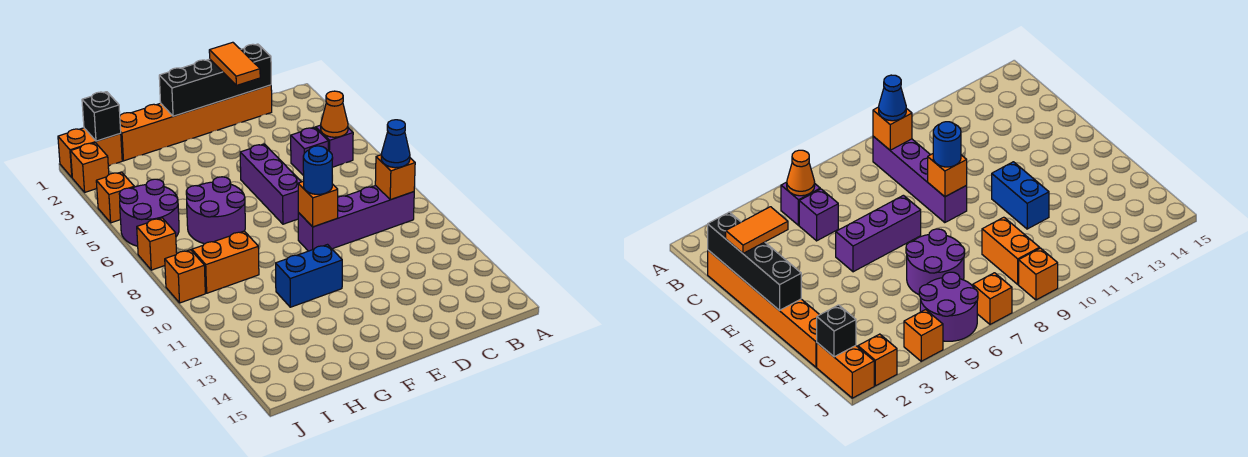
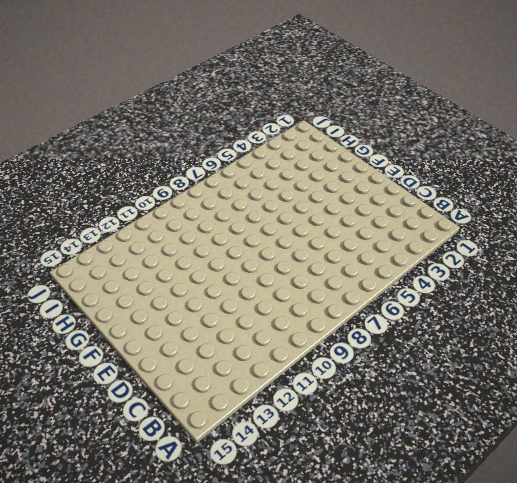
none -> purple brick B5 level 1
none -> purple brick B9:E9 level 1
none -> orange brick C1:H1 level 1

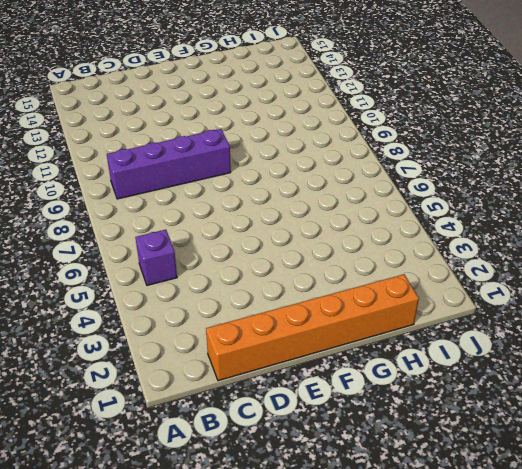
none -> purple brick C5 level 1
none -> purple brick E5:E7 level 1
none -> blue brick F11:G11 level 1

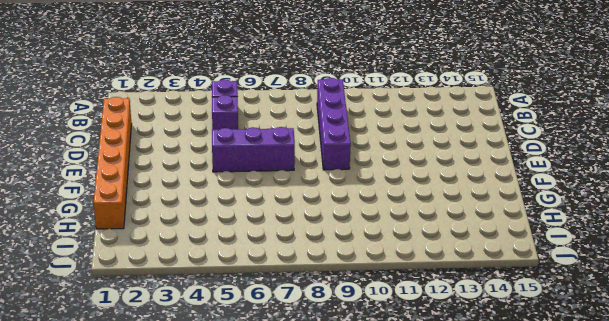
none -> blue brick F11:G11 level 1
none -> purple round brick G6:H7 level 1
none -> orange brick H9:I9 level 1

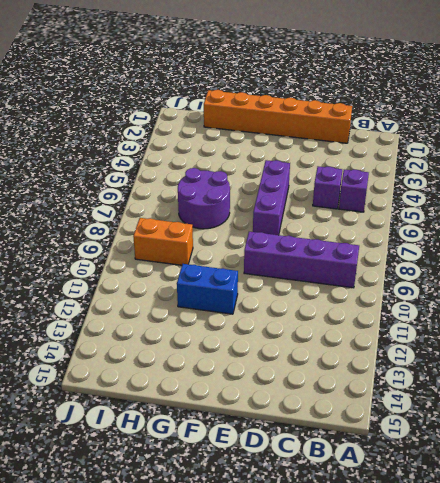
none -> orange brick I1:J1 level 1
none -> purple round brick I5:J6 level 1
none -> orange brick J2 level 1

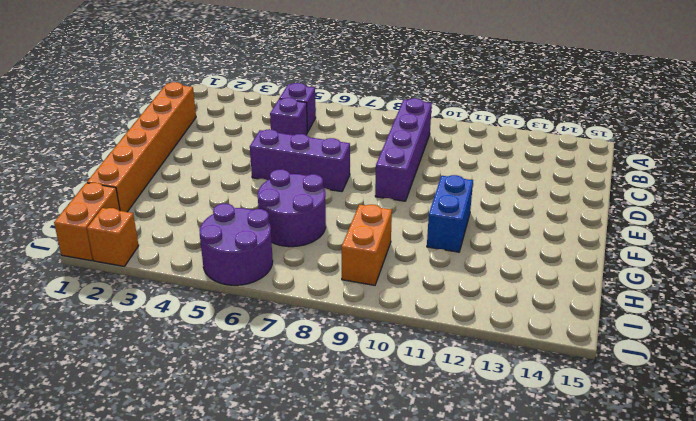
none -> orange brick J4 level 1
none -> orange brick J7 level 1
none -> orange brick J9 level 1

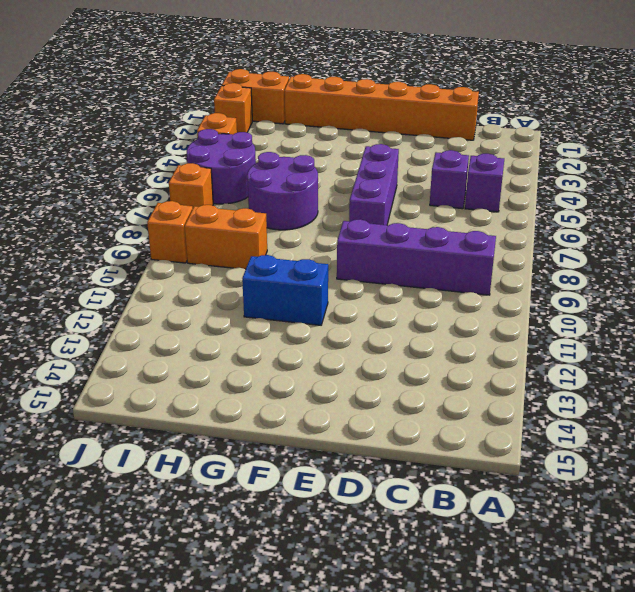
none -> orange cone B5 level 2
none -> orange brick B9 level 2
none -> black brick C1:F1 level 2

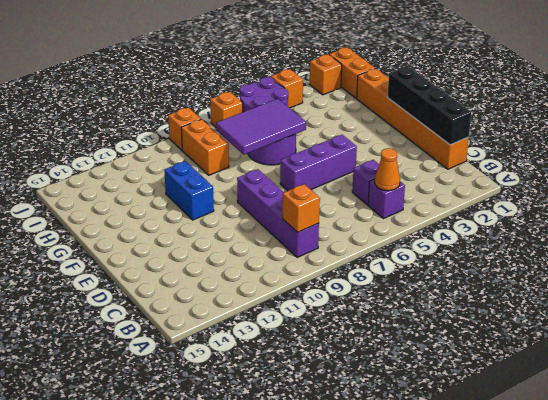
purple tile G6:H8 level 2 -> none
none -> orange brick E9 level 2
none -> black brick I1 level 2
none -> blue cone B9 level 3

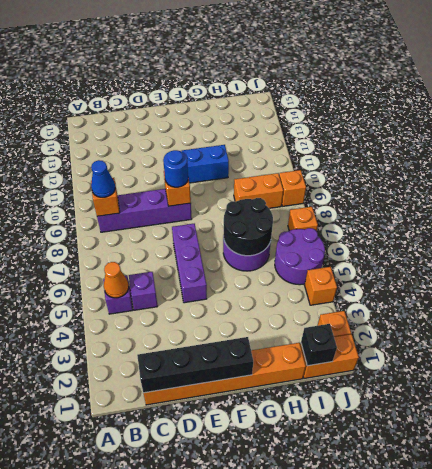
black round brick G6:H7 level 2 -> none
none -> orange tile D1:D2 level 3

